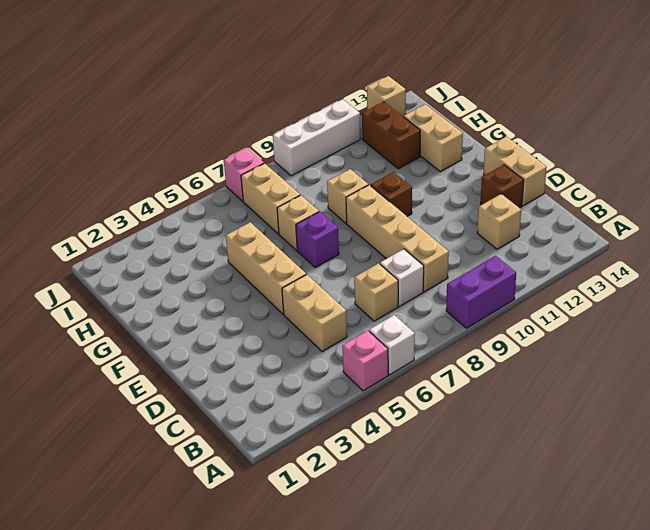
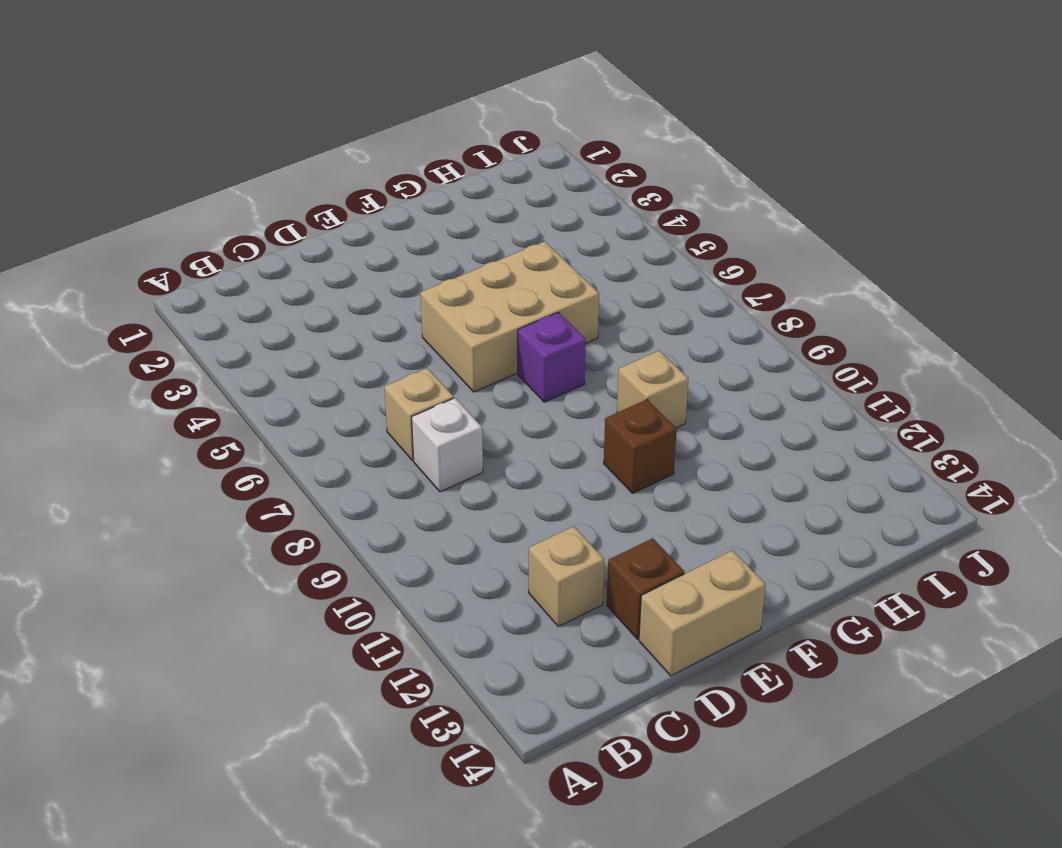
tan brick E5:G6 level 1 -> tan brick E5:G5 level 1
none -> pink brick A5 level 1
none -> white brick A6 level 1
none -> purple brick A9:A10 level 1

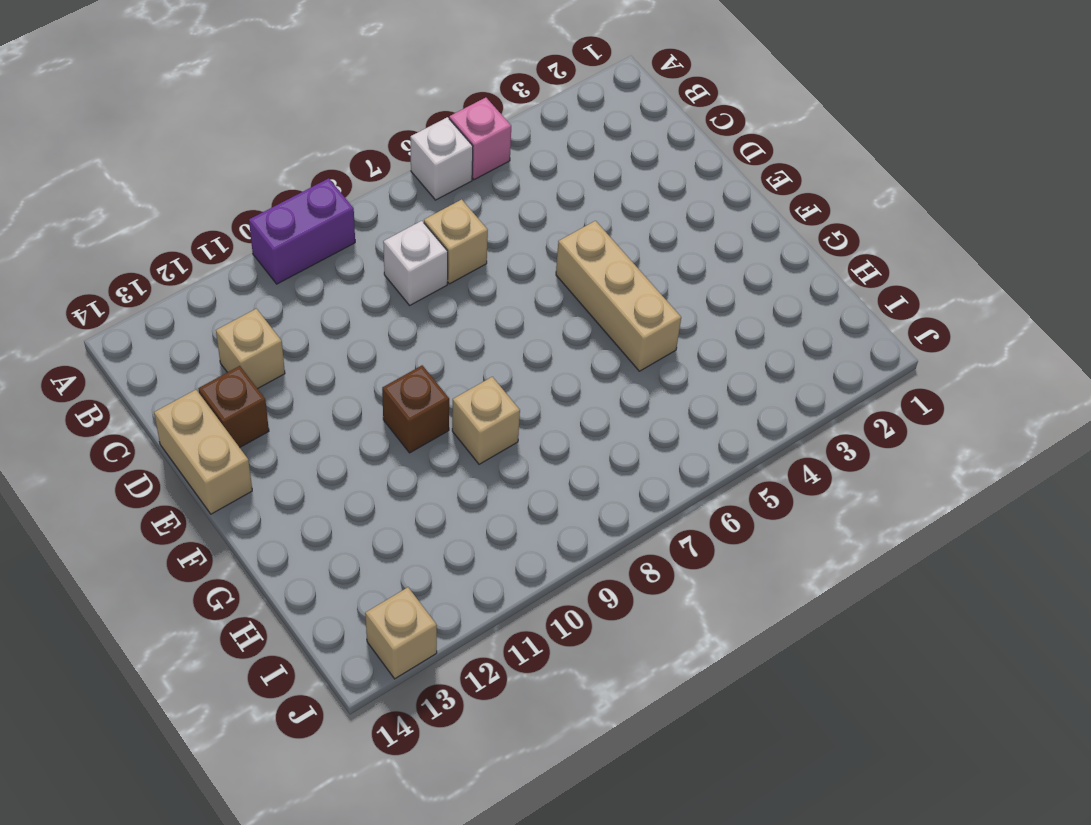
none -> tan brick C5:D5 level 1
none -> tan brick C9:F9 level 1
none -> purple brick F7 level 1

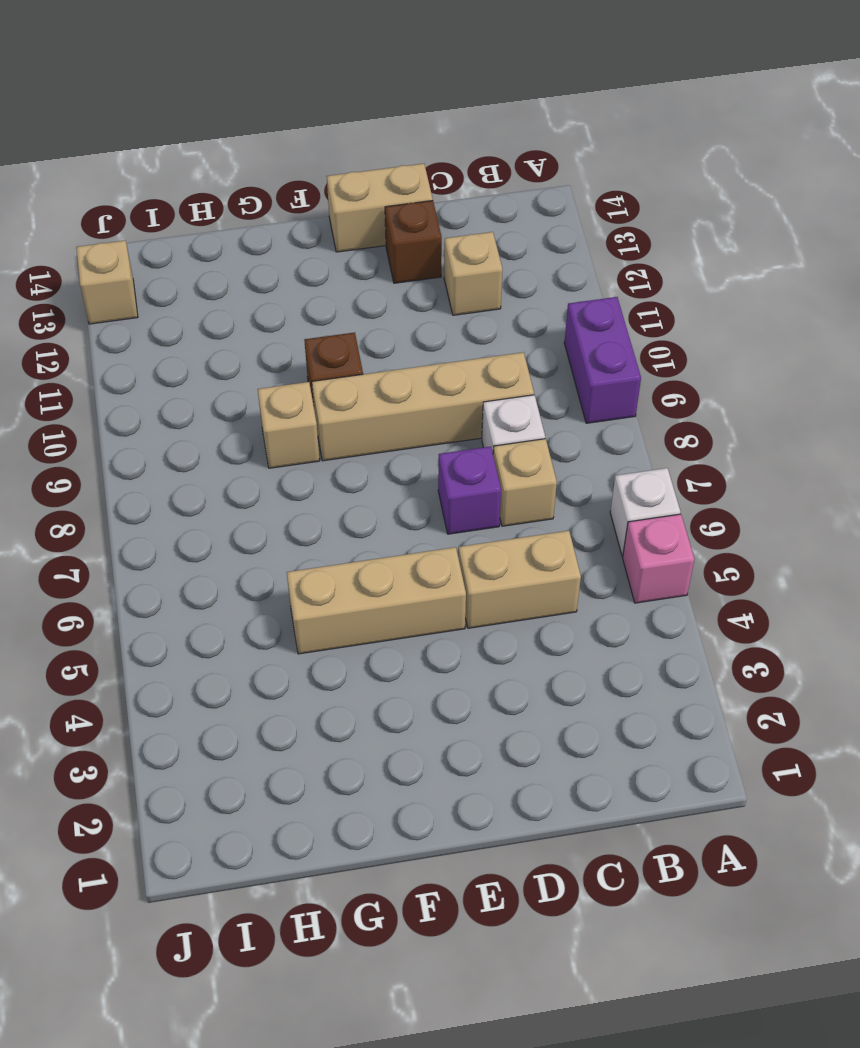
purple brick D7 level 1 -> purple brick F7 level 1
none -> tan brick G7 level 1
none -> tan brick G13:H13 level 1
none -> tan brick H7:I7 level 1

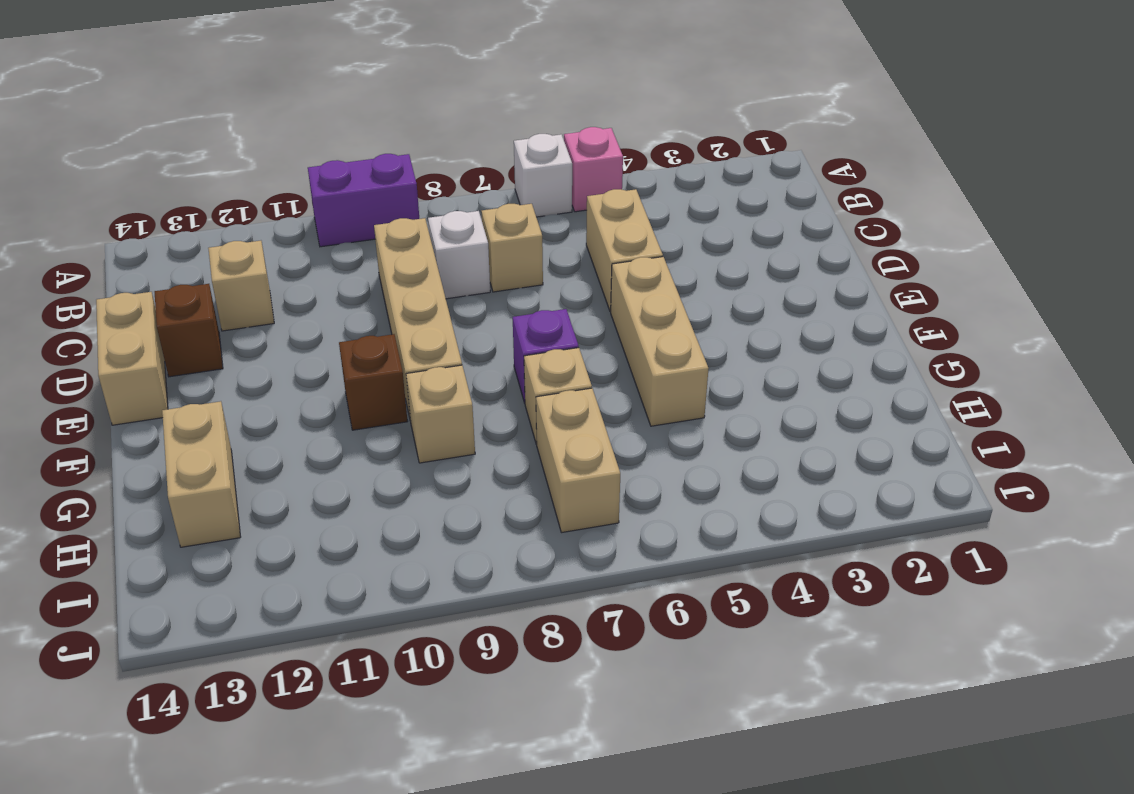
none -> brown brick H12:I12 level 1
none -> pink brick J7 level 1
none -> white brick J9:J11 level 1

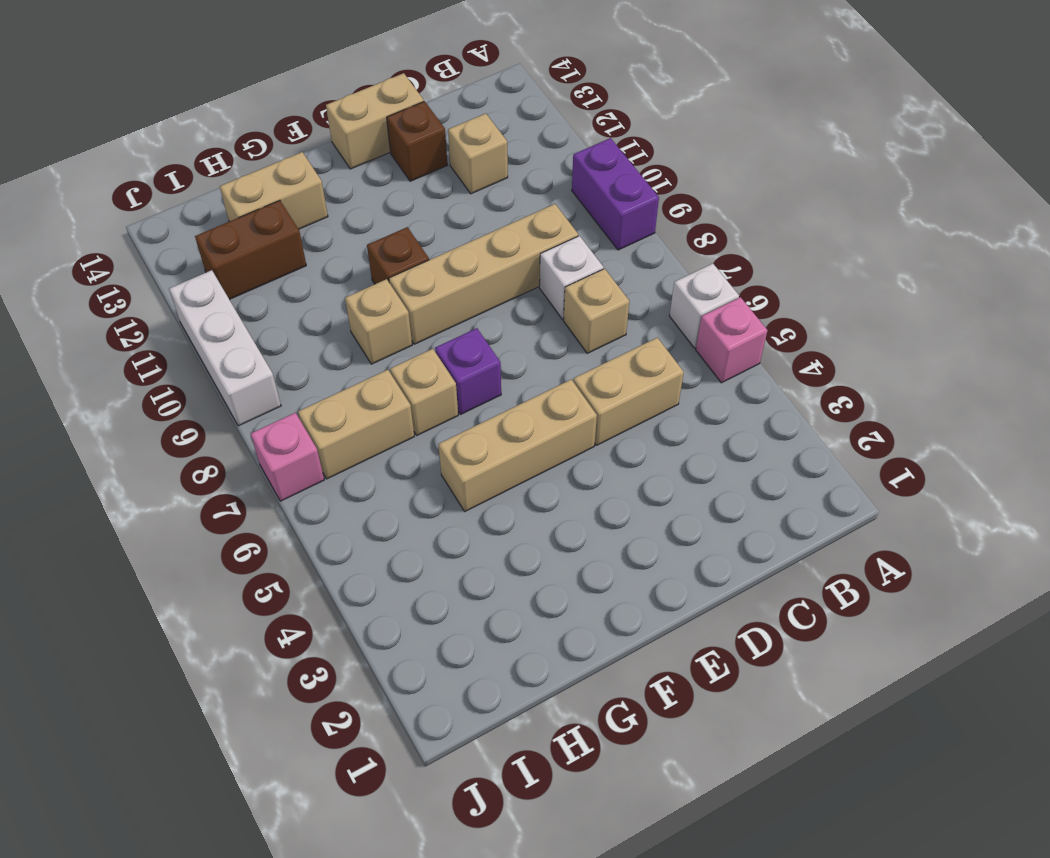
none -> tan brick J13 level 1

